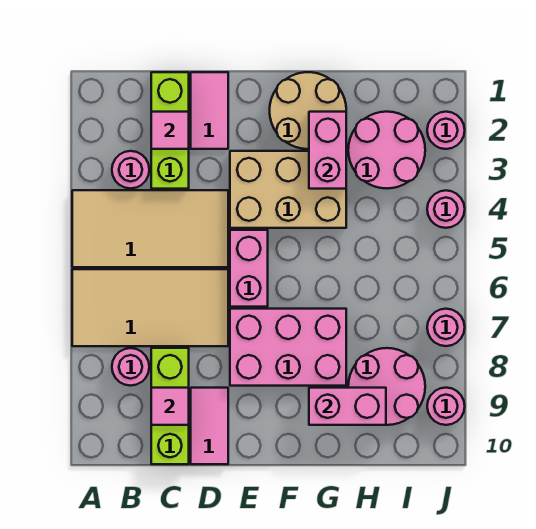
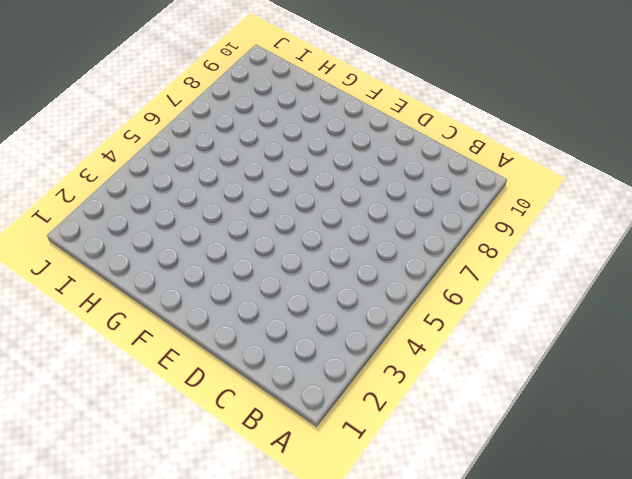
none -> tan tile A4:D5 level 1
none -> tan tile A6:D7 level 1
none -> pink round brick B3 level 1

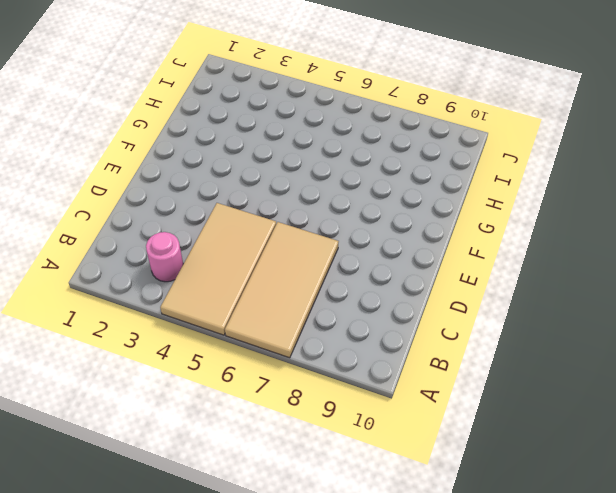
none -> pink round brick B8 level 1
none -> lime brick C1:C3 level 1
none -> lime brick C8:C10 level 1

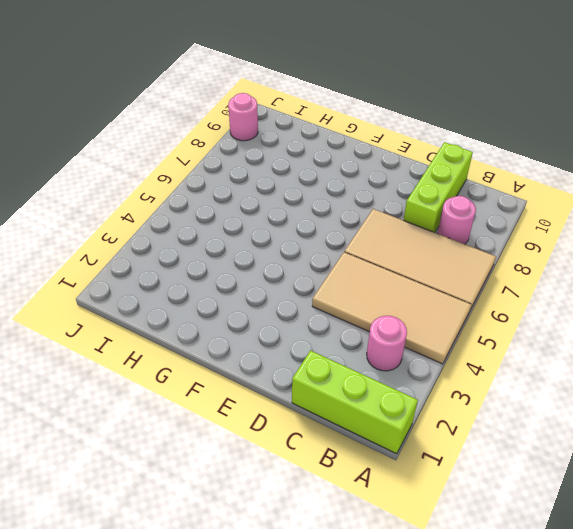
lime brick A1:C1 level 1 -> lime brick C1:C3 level 1
none -> pink tile D1:D2 level 1
none -> pink tile D9:D10 level 1
none -> tan brick E3:G4 level 1

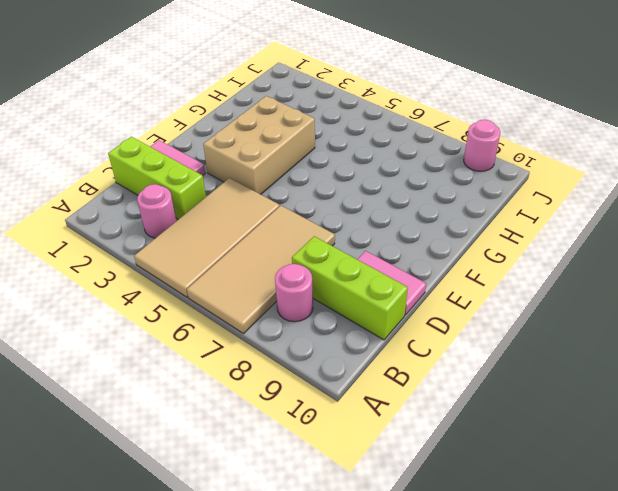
none -> pink brick E5:E6 level 1
none -> pink brick E7:G8 level 1
none -> tan round brick F1:G2 level 1

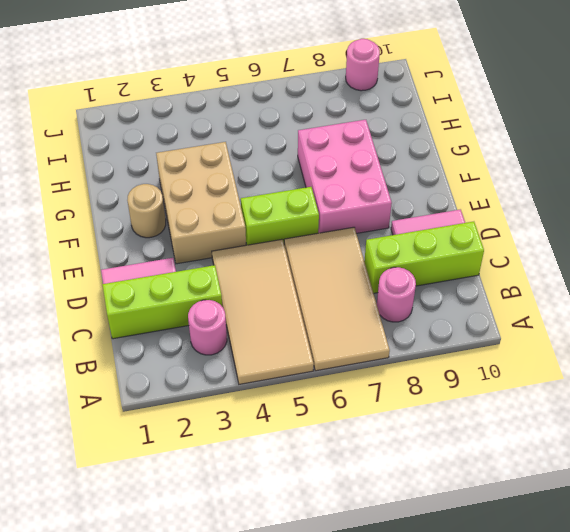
lime brick E5:E6 level 1 -> pink brick E5:E6 level 1
tan round brick F2 level 1 -> tan round brick F1:G2 level 1
none -> pink round brick H2:I3 level 1
none -> pink round brick H8:I9 level 1
none -> pink round brick J2 level 1

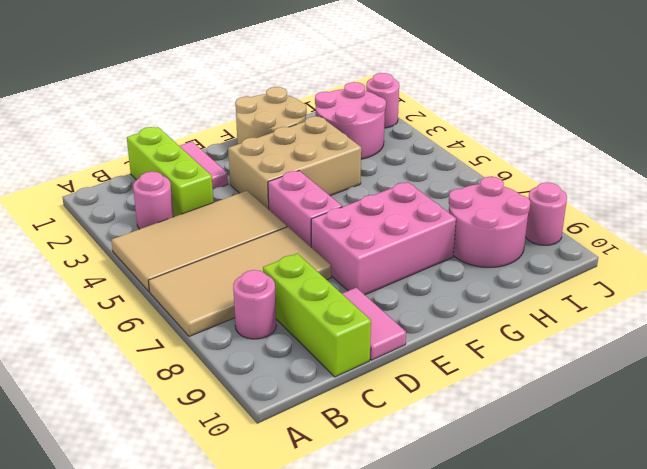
none -> pink round brick J4 level 1
none -> pink round brick J7 level 1
none -> pink tile C2 level 2

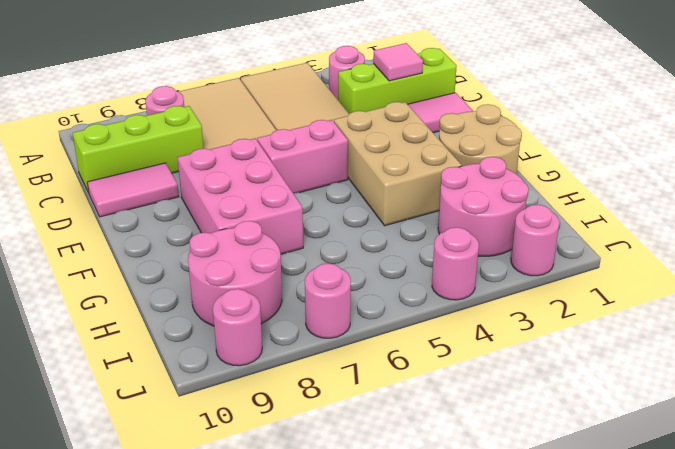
none -> pink tile C9 level 2
none -> pink brick G2:G3 level 2
none -> pink brick G9:H9 level 2

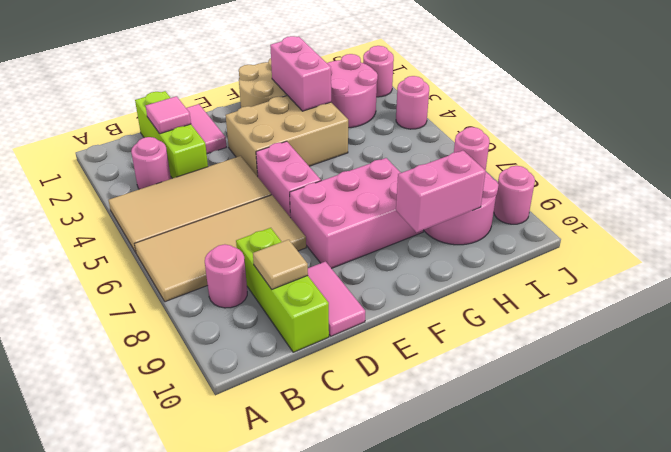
tan tile C9 level 2 -> pink tile C9 level 2

